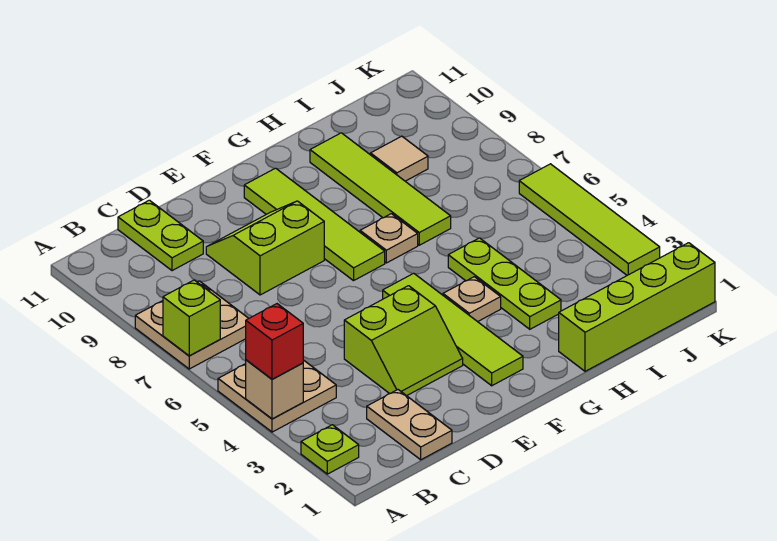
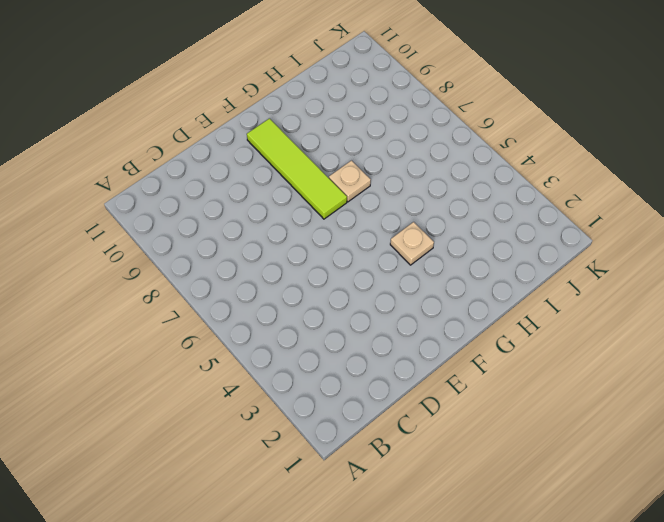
none -> lime plate A2 level 1
none -> tan plate A4:B5 level 1
none -> tan plate A7:B8 level 1

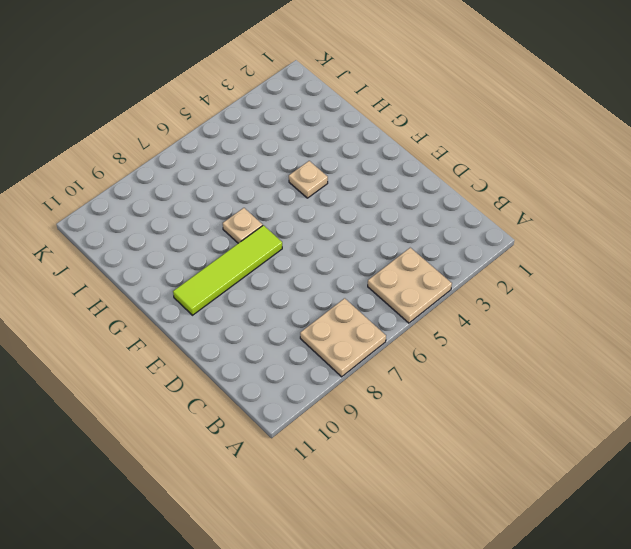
none -> lime plate A2 level 1
none -> tan plate C1:C2 level 1
none -> lime plate C10:C11 level 1

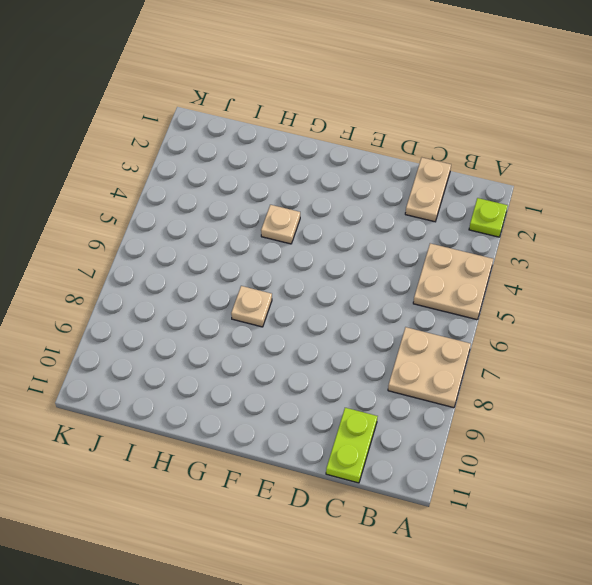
none -> lime slope D3:E4 level 1 top 4
none -> lime slope D8:E9 level 1 top 8
none -> lime tile F2:F5 level 1

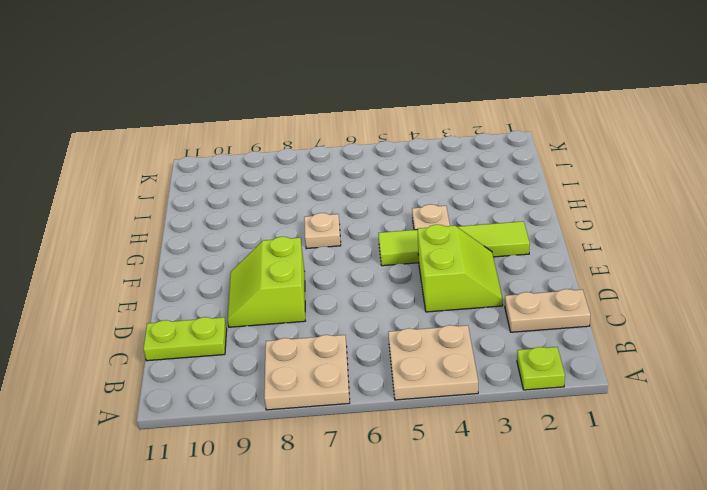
none -> lime tile F7:F10 level 1
none -> lime brick H1:K1 level 1
none -> lime plate H3:H5 level 1

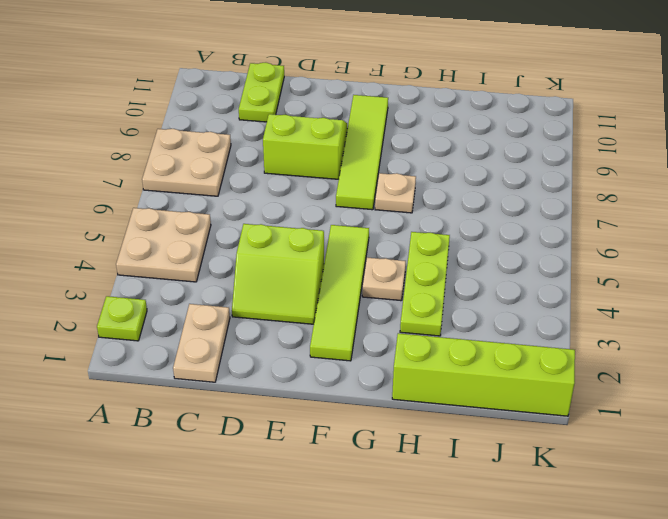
none -> lime tile H7:H10 level 1
none -> tan tile I9 level 1
none -> lime tile K3:K6 level 1

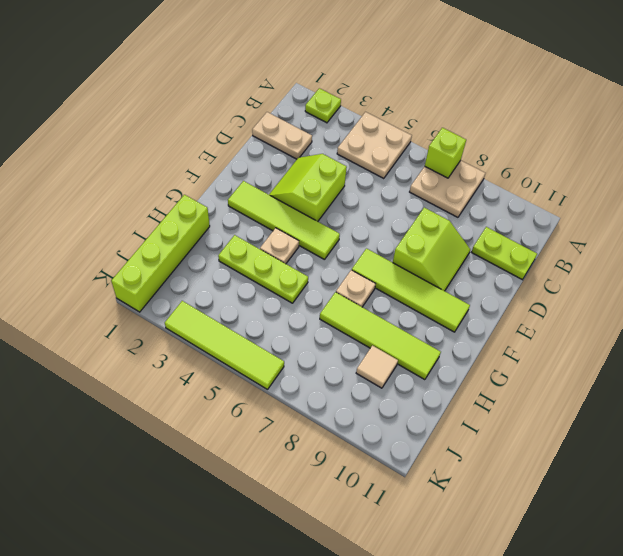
none -> tan brick A4 level 2
none -> red brick A4 level 3

